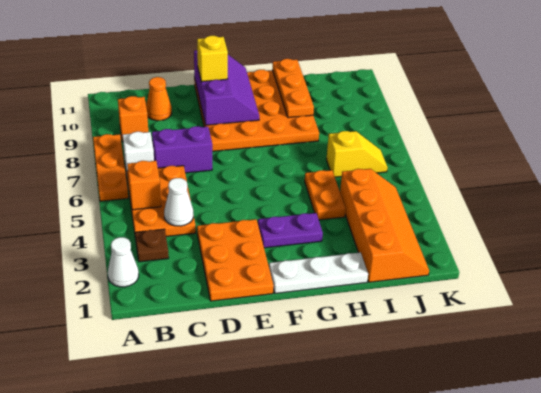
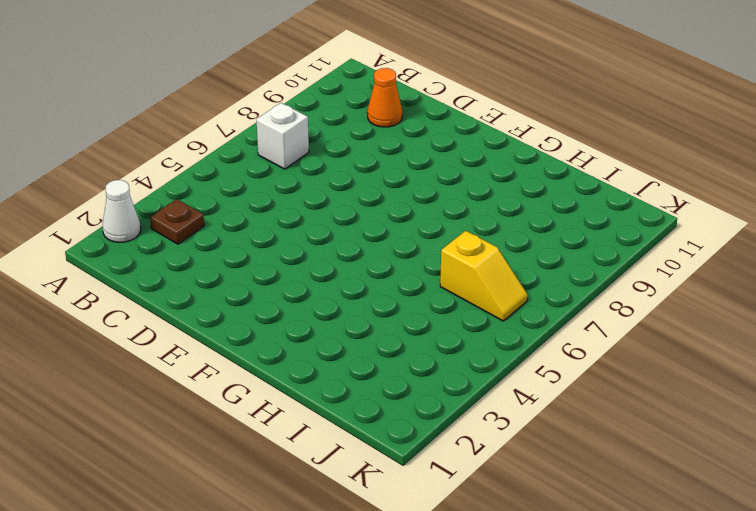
none -> orange plate A6:A8 level 1
none -> orange plate B4:C6 level 1
none -> orange brick B9 level 1

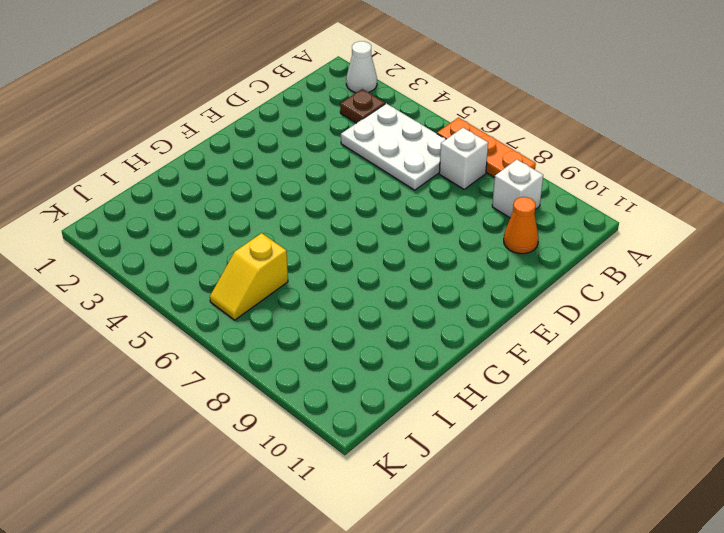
white plate B4:C6 level 1 -> orange plate B4:C6 level 1
white brick B9 level 1 -> orange brick B9 level 1
none -> purple brick C7:D7 level 1
none -> orange plate D1:E3 level 1
none -> orange plate E8:H11 level 1

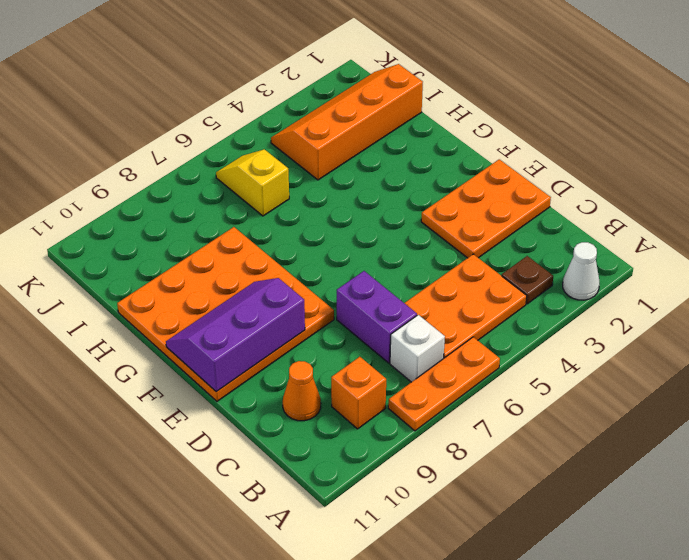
none -> white plate F1:H1 level 1
none -> purple plate F3:G3 level 1
none -> orange plate H4:H5 level 1

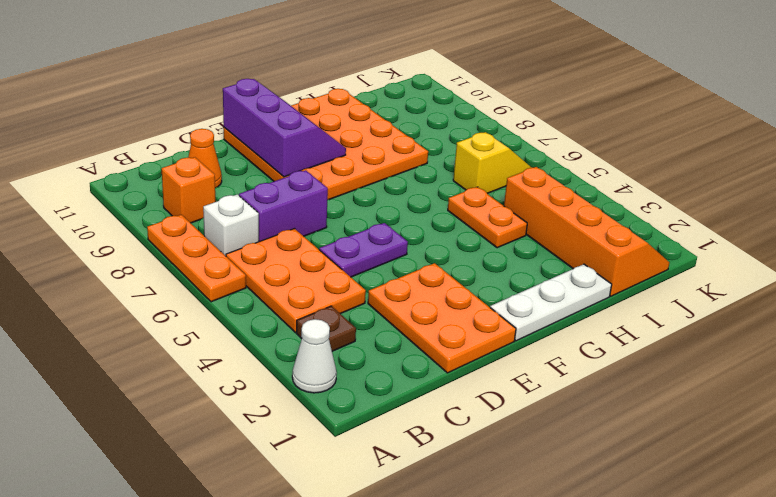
purple plate D5:E5 level 1 -> purple plate F3:G3 level 1
none -> orange brick B5 level 2
none -> white cone C4 level 2
none -> orange plate H9:H11 level 2

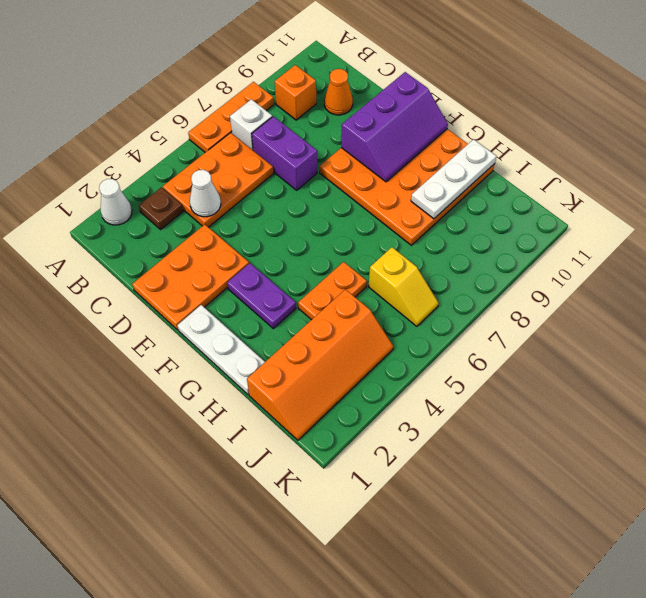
white plate H9:H11 level 2 -> orange plate H9:H11 level 2
none -> orange brick B5 level 2
none -> yellow brick E10 level 3

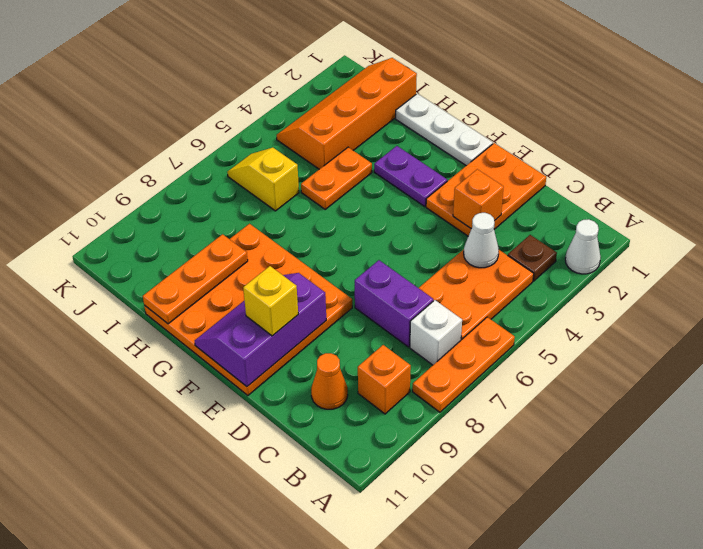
orange brick D3 level 2 -> orange brick B5 level 2

